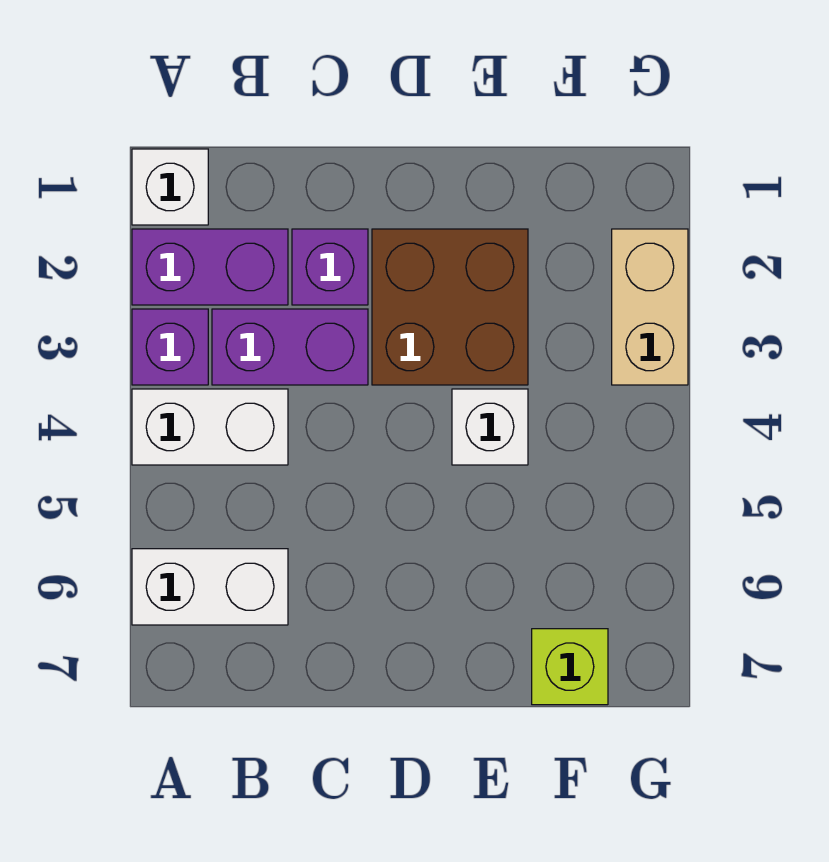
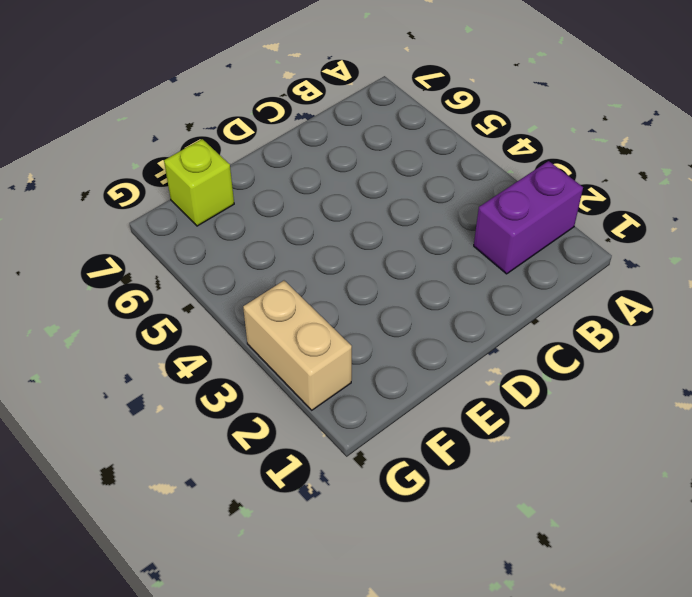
none -> white brick A1 level 1
none -> purple brick A3 level 1

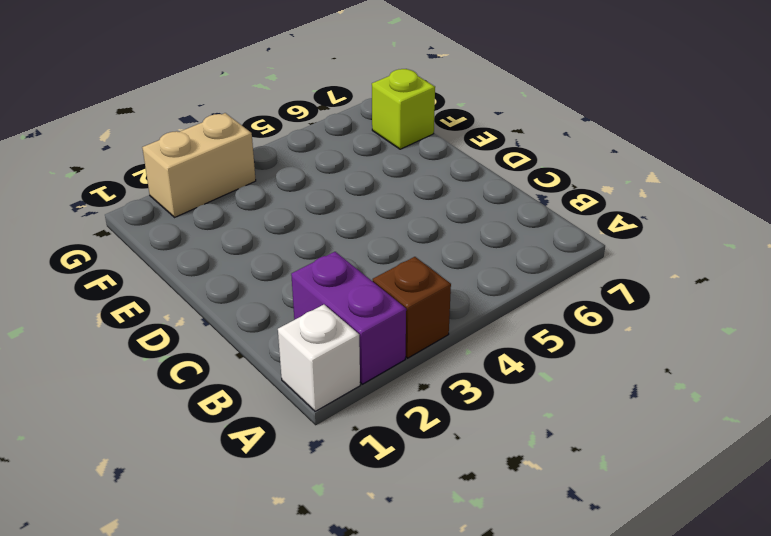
brown brick A3 level 1 -> purple brick A3 level 1
none -> white brick A4:B4 level 1
none -> white brick A6:B6 level 1

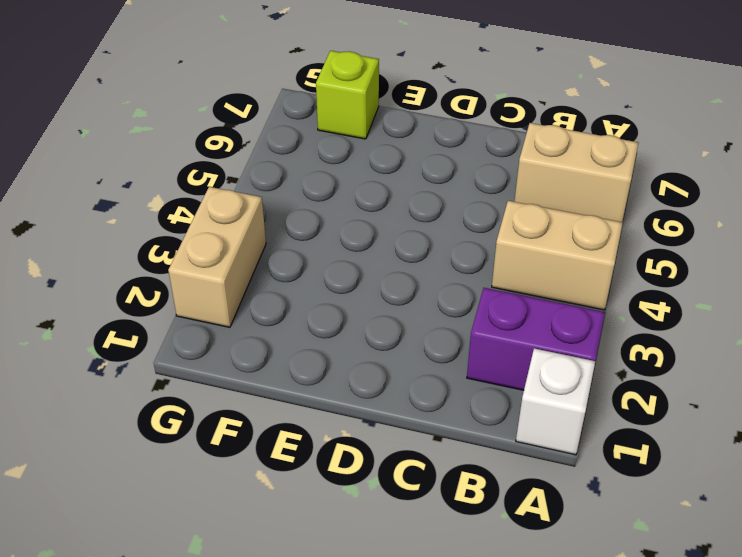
tan brick A4:B4 level 1 -> white brick A4:B4 level 1
tan brick A6:B6 level 1 -> white brick A6:B6 level 1
none -> purple brick A3 level 1
none -> purple brick B3:C3 level 1

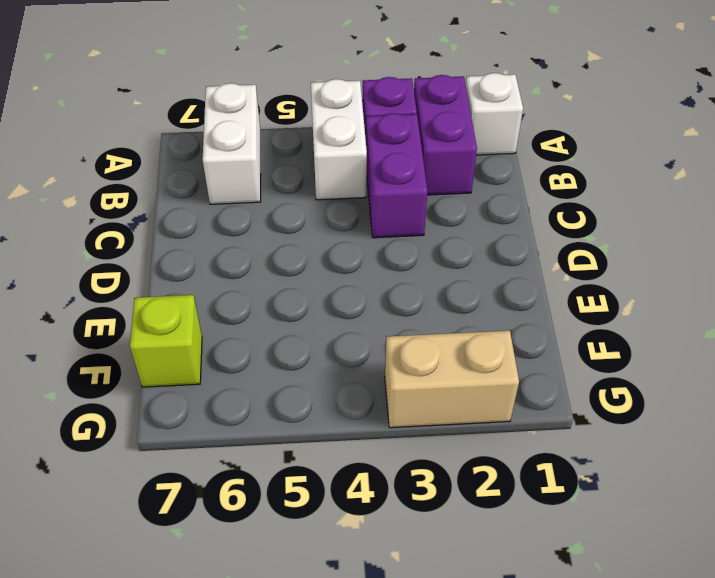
none -> purple brick C2 level 1
none -> brown brick D2:E3 level 1

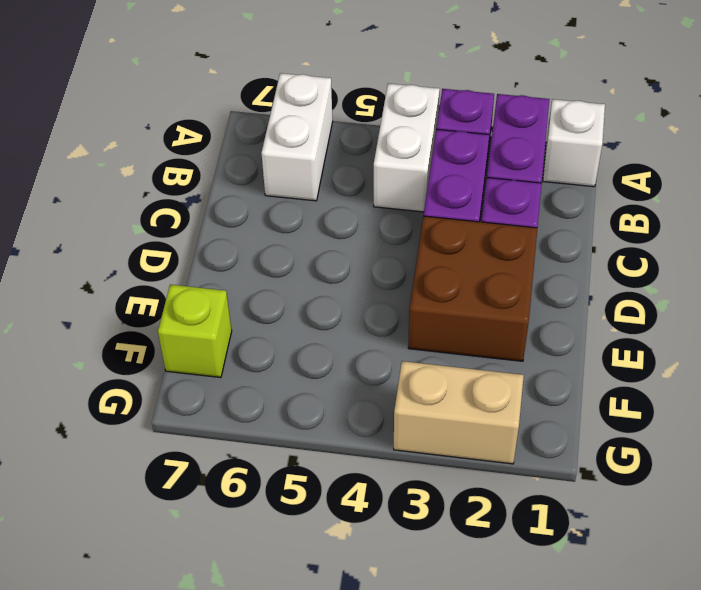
none -> white brick E4 level 1

